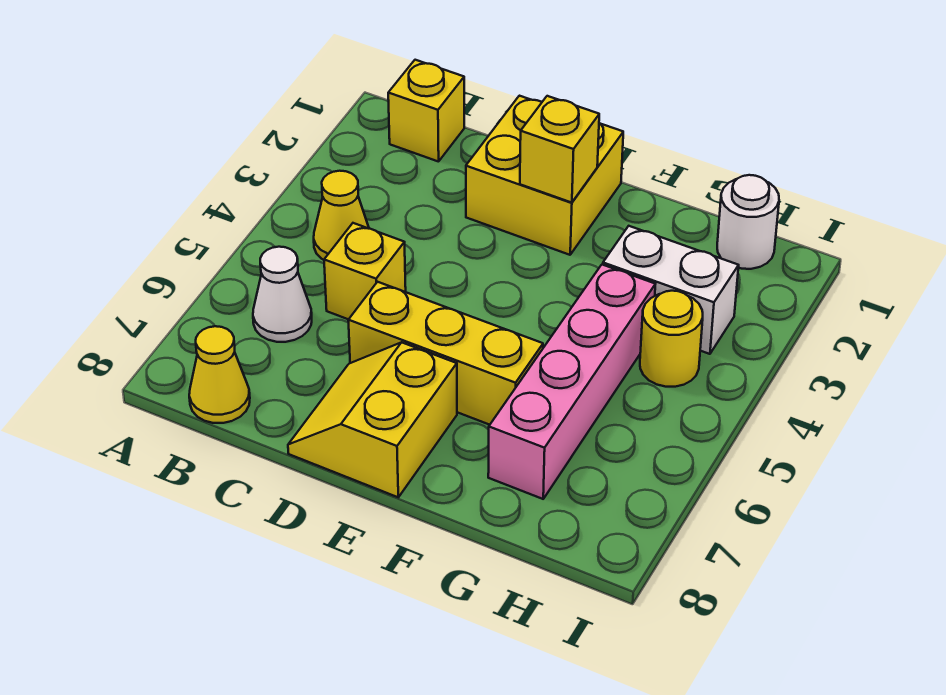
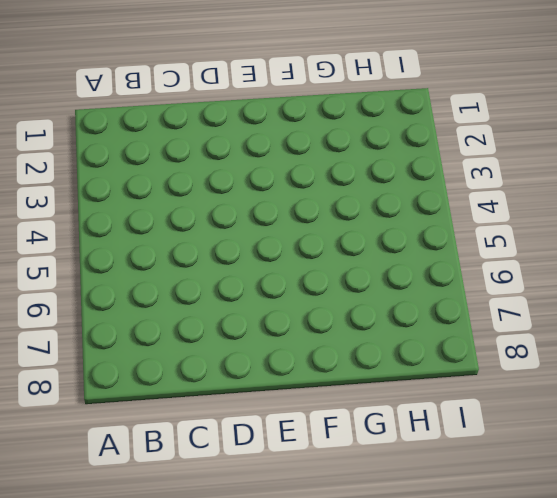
none -> yellow brick B1 level 1
none -> yellow cone B4 level 1
none -> white cone B6 level 1

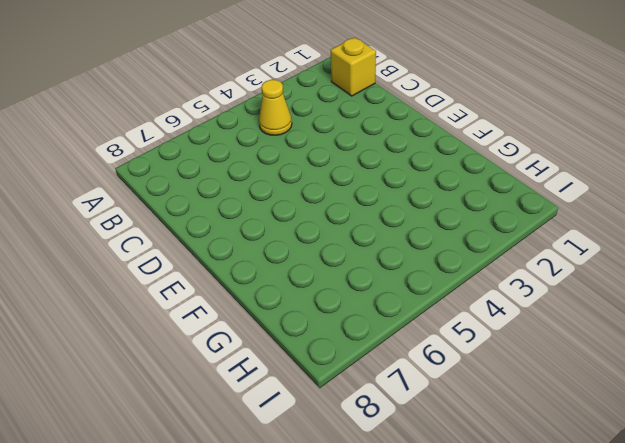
none -> white cone B6 level 1
none -> yellow cone B8 level 1
none -> yellow brick C5 level 1

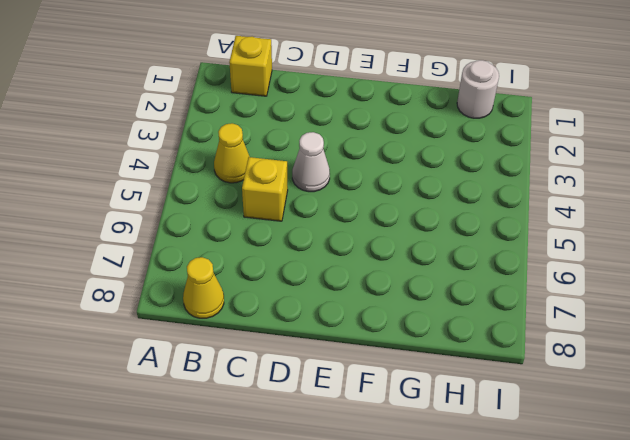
white cone D4 level 1 -> white cone B6 level 1
none -> yellow brick D1:E2 level 1
none -> yellow brick D6:F6 level 1
none -> yellow slope D7:E8 level 1 top E

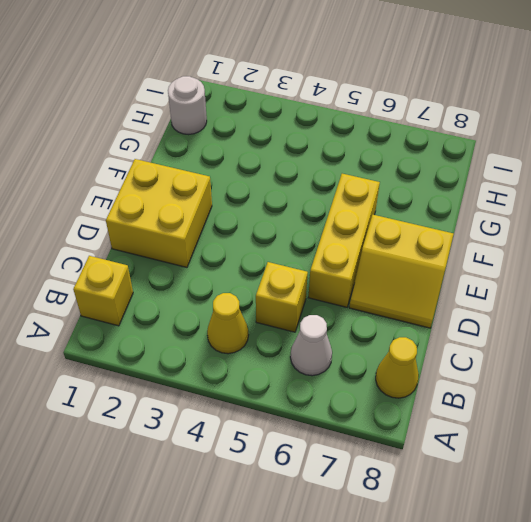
none -> white brick G3:H3 level 1
none -> pink brick G4:G7 level 1
none -> yellow round brick H4 level 1

